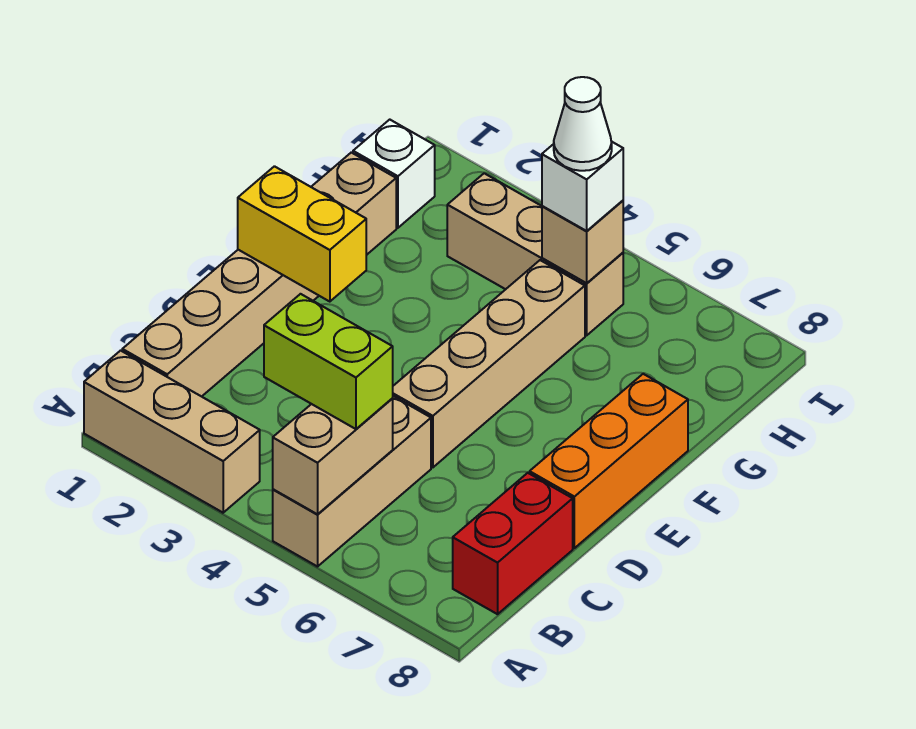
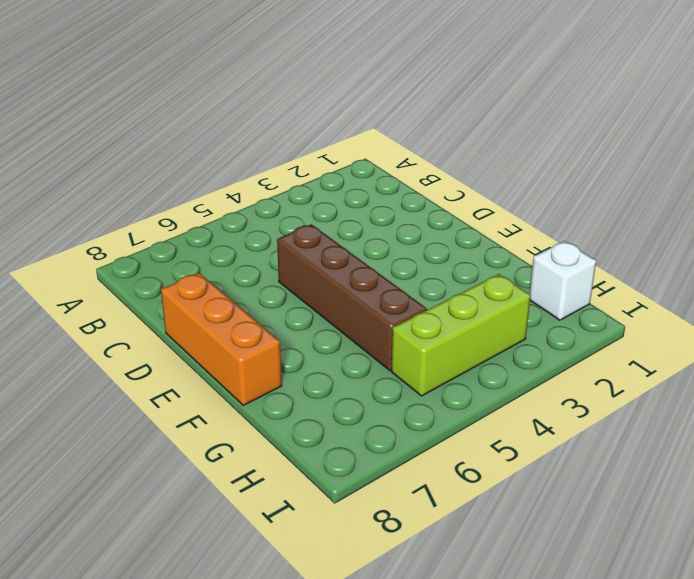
brown brick D5:G5 level 1 -> tan brick D5:G5 level 1
lime brick H3:H5 level 1 -> tan brick H3:H5 level 1
none -> tan brick A1:A3 level 1
none -> tan brick A5:C5 level 1
none -> tan brick B1:G1 level 1

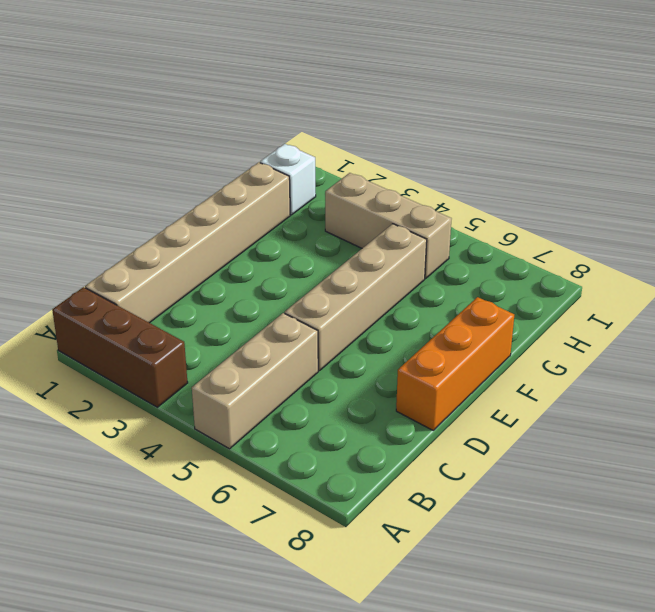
brown brick A1:A3 level 1 -> tan brick A1:A3 level 1
none -> red brick B8:C8 level 1
none -> tan brick A5:B5 level 2
none -> yellow brick E1:E2 level 2

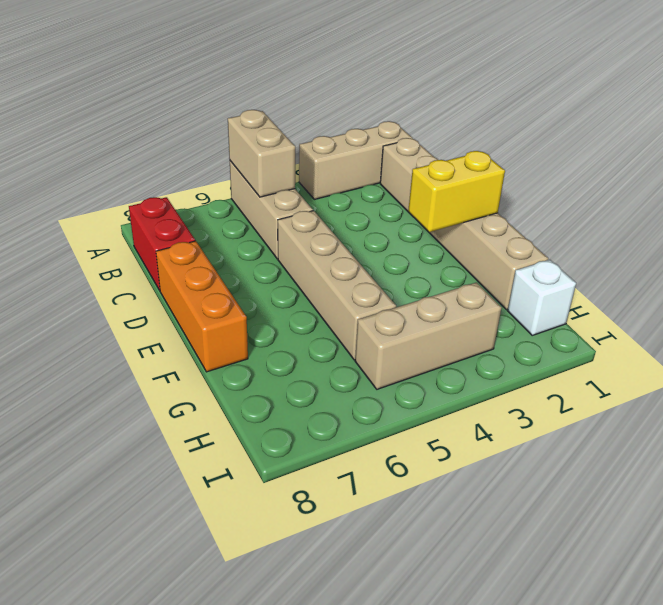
none -> tan brick H5 level 2
none -> lime brick B4:B5 level 3
none -> white brick H5 level 3

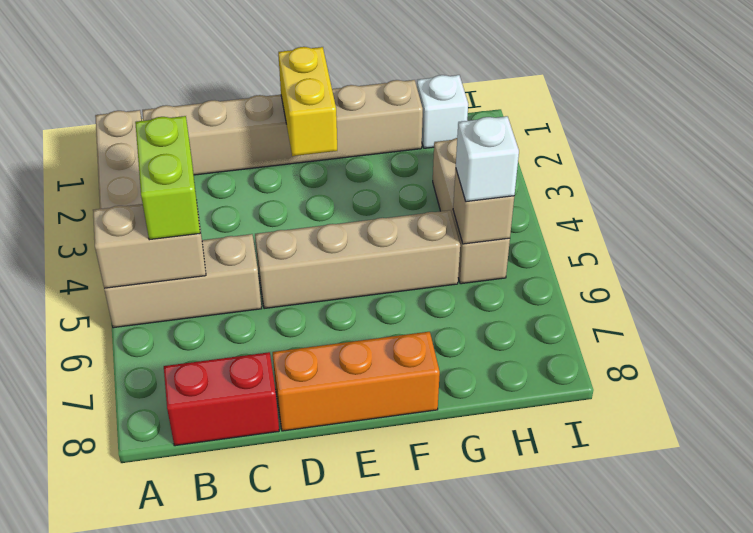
none -> white cone H5 level 4

